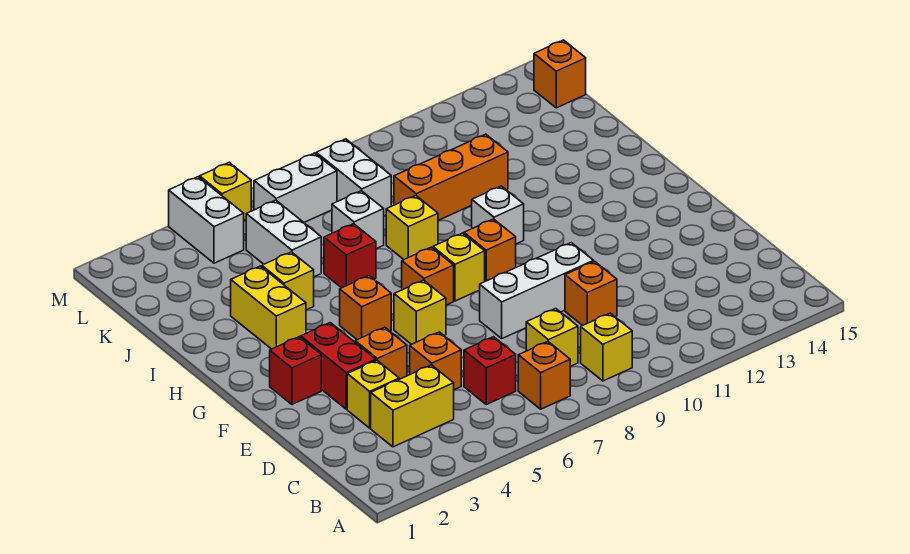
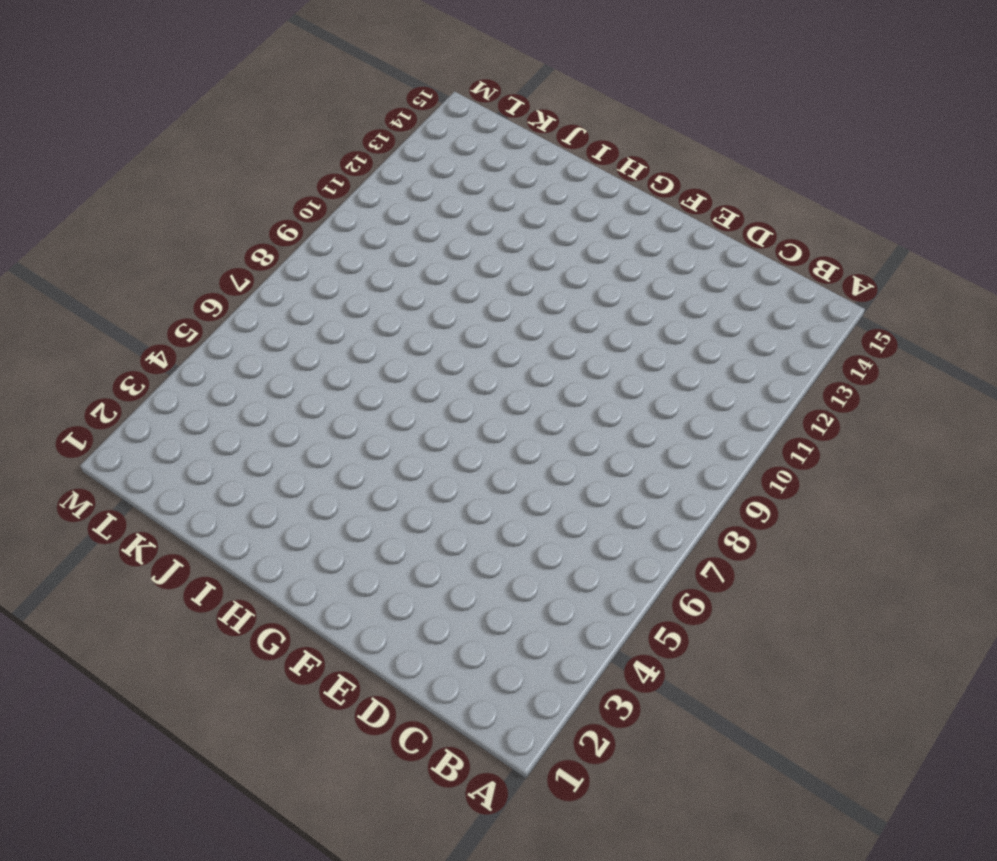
none -> orange brick B7 level 1
none -> yellow brick B9 level 1
none -> yellow brick C3:C4 level 1
none -> red brick C6 level 1

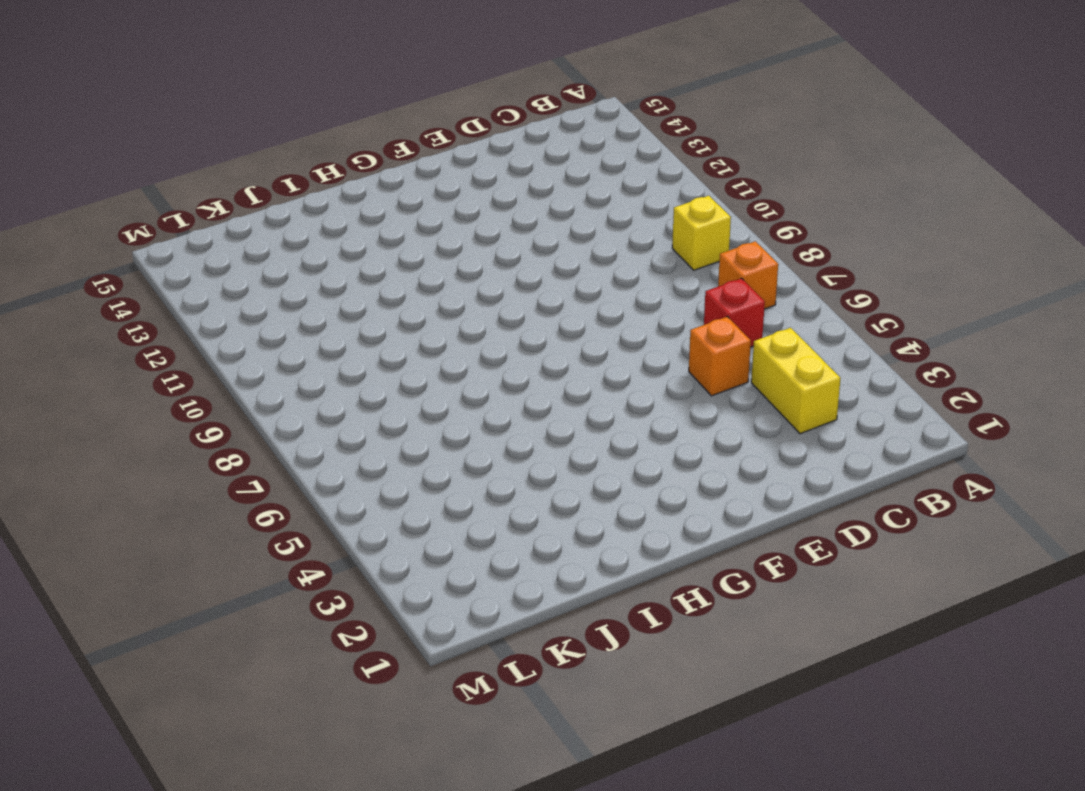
none -> yellow brick C8 level 1
none -> yellow brick D3 level 1
none -> orange brick D10 level 1
none -> red brick E3:F3 level 1

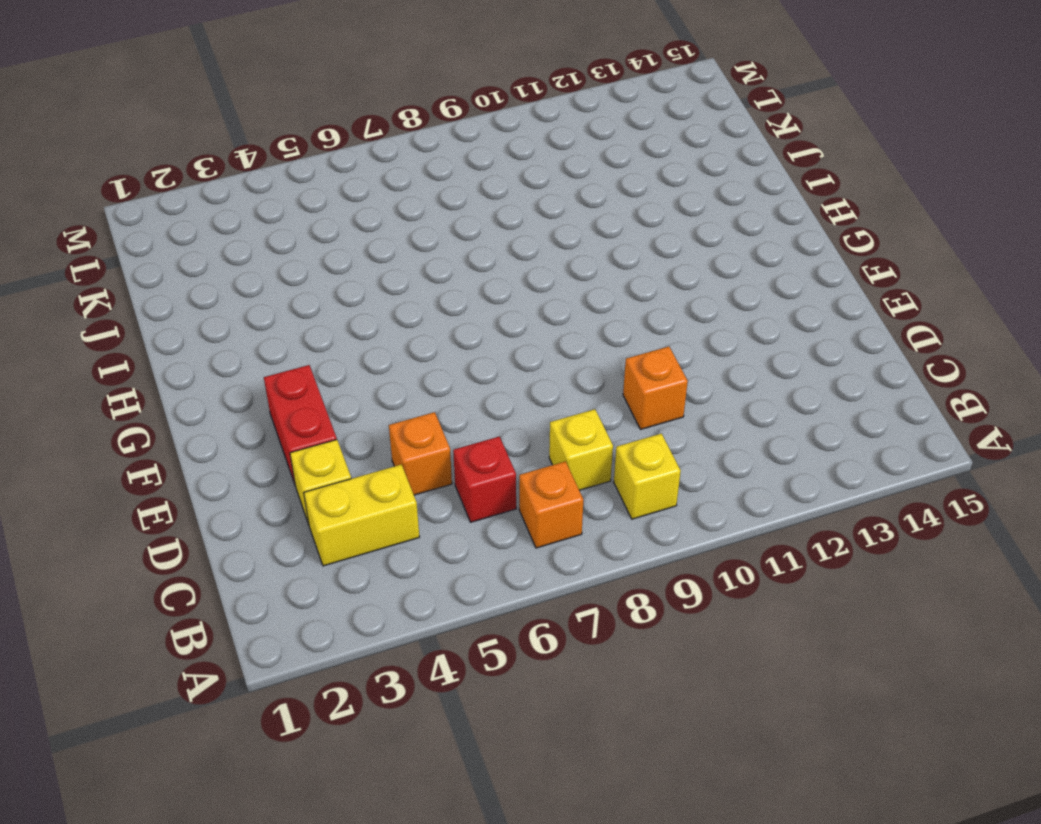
none -> orange brick E4 level 1
none -> white brick E8:E10 level 1
none -> red brick F2 level 1
none -> yellow brick F6 level 1

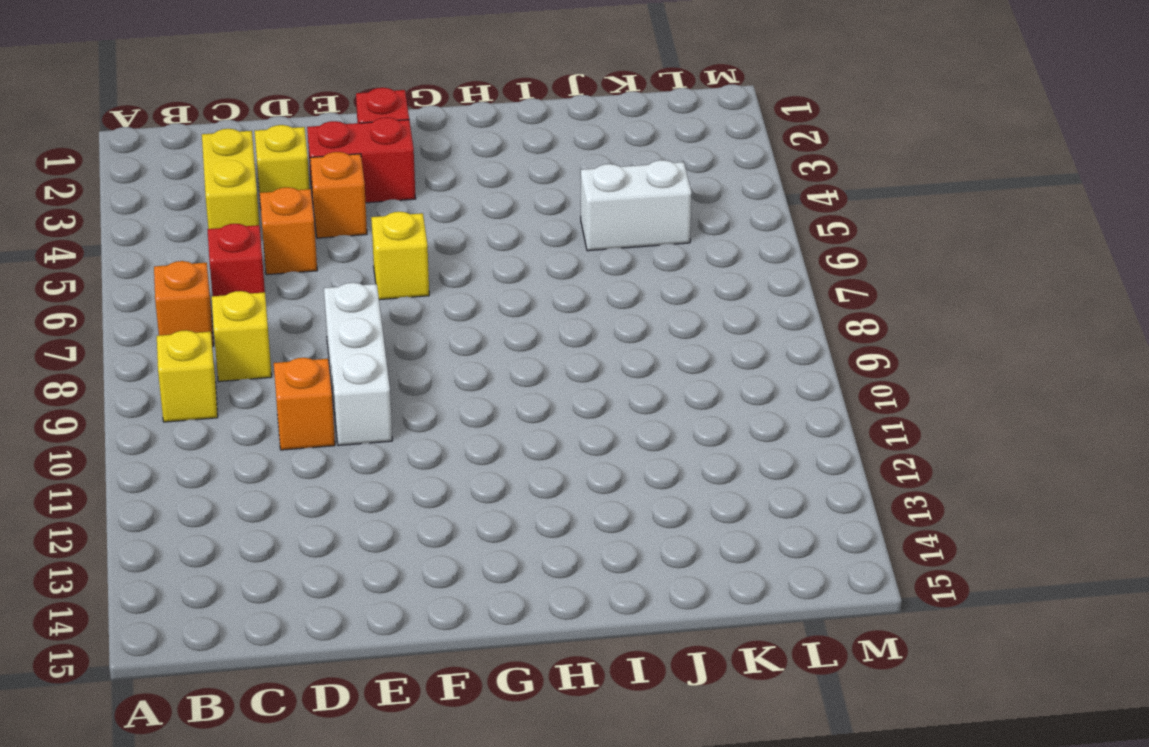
none -> orange brick G5 level 1
none -> orange brick G7 level 1
none -> yellow brick G8 level 1
none -> orange brick G9 level 1

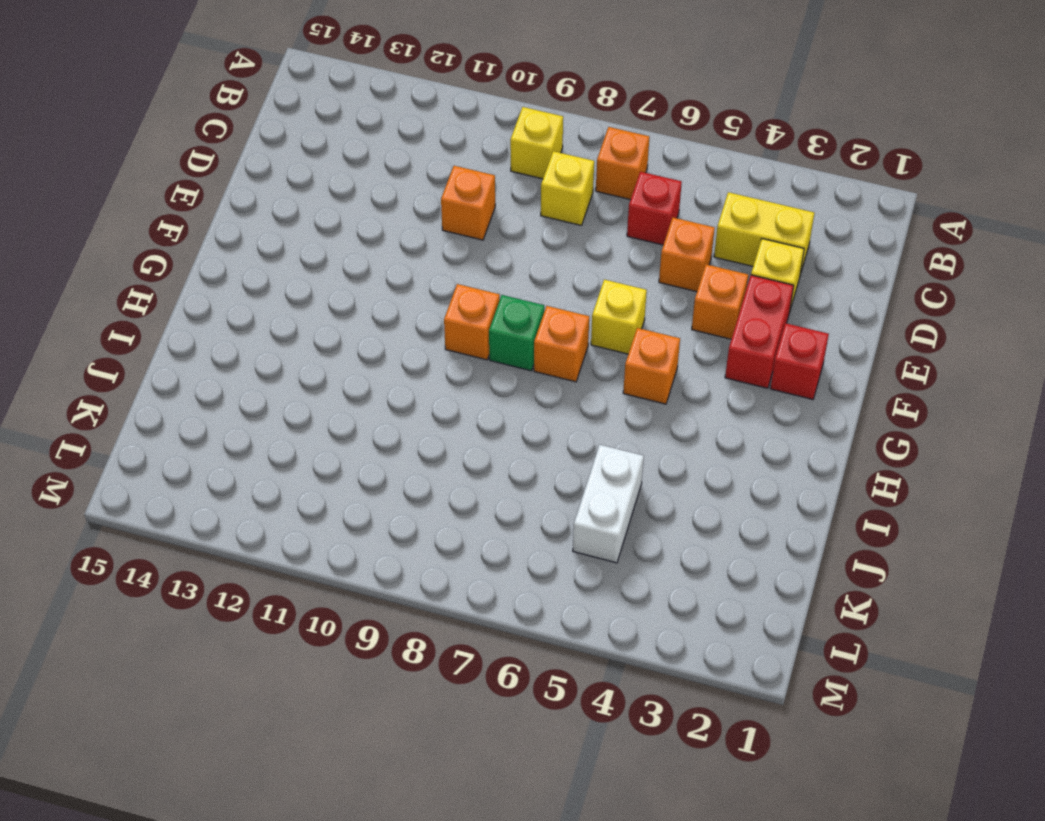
green brick G8 level 1 -> yellow brick G8 level 1
none -> white brick E8:E10 level 1
none -> yellow brick H3:I3 level 1
none -> white brick H10 level 1
none -> yellow brick I4 level 1

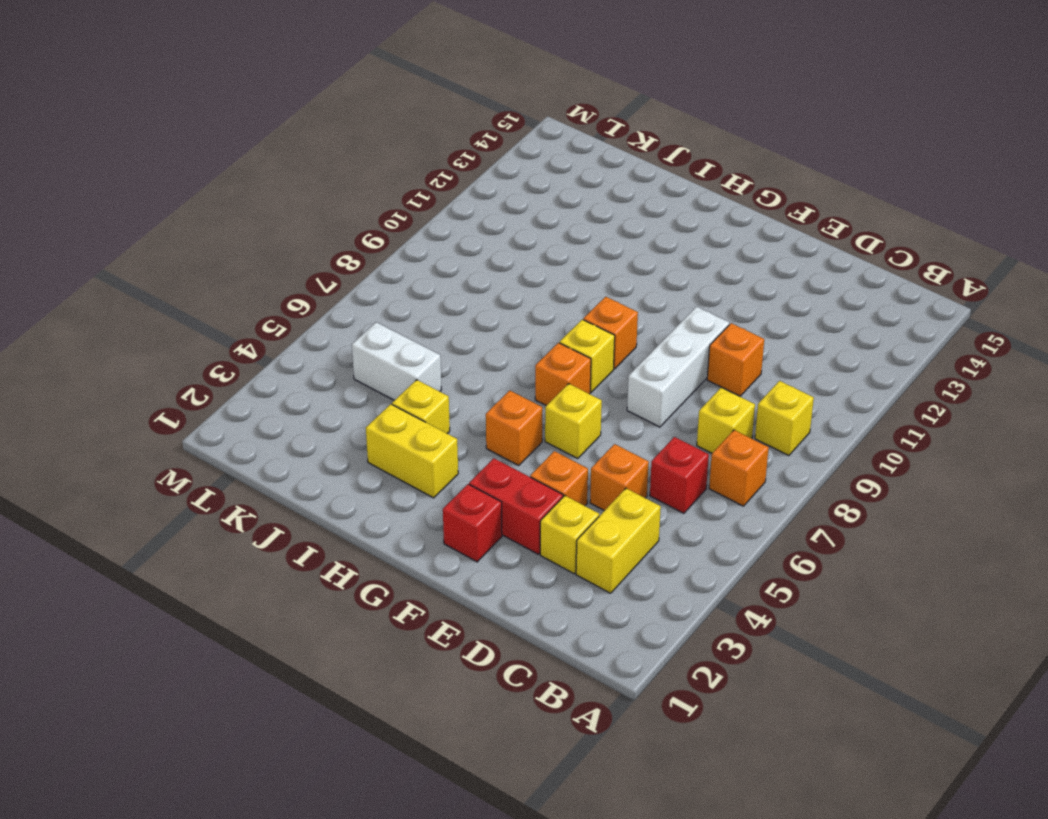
none -> white brick H10 level 1
none -> red brick I6 level 1
none -> yellow brick I8 level 1
none -> white brick J7 level 1

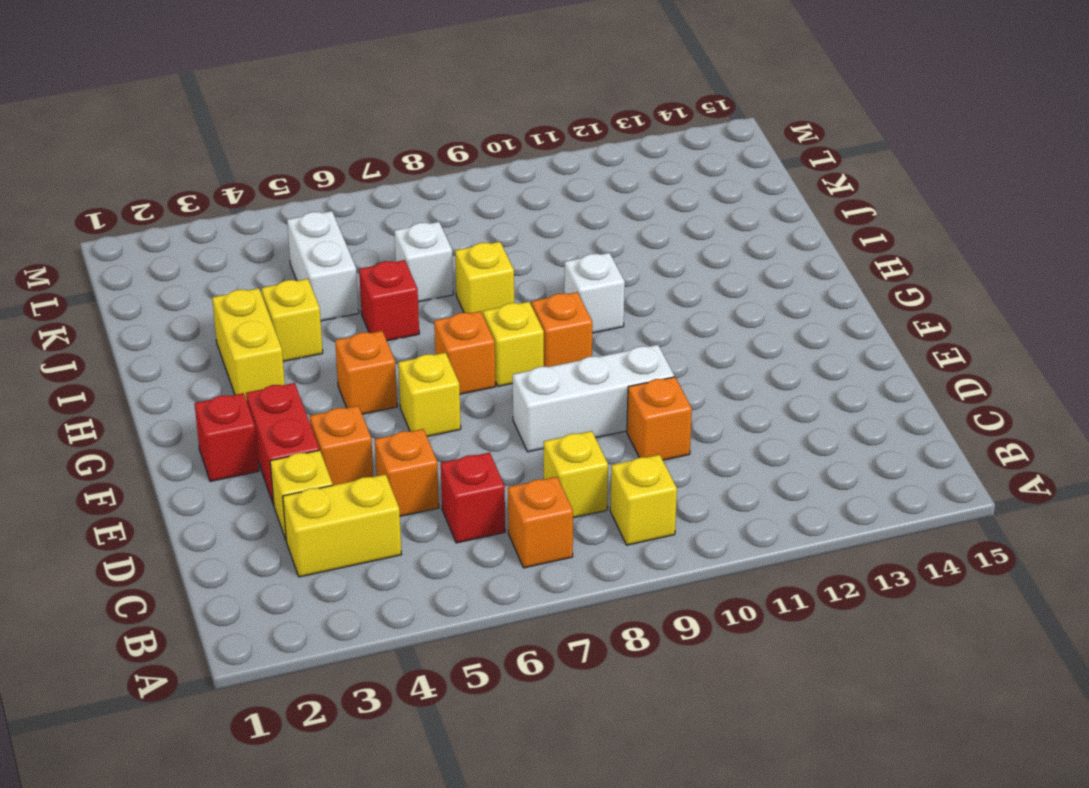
none -> orange brick J9:J11 level 1
none -> white brick K8:L8 level 1
none -> white brick L4:M4 level 1
none -> white brick L6:L7 level 1

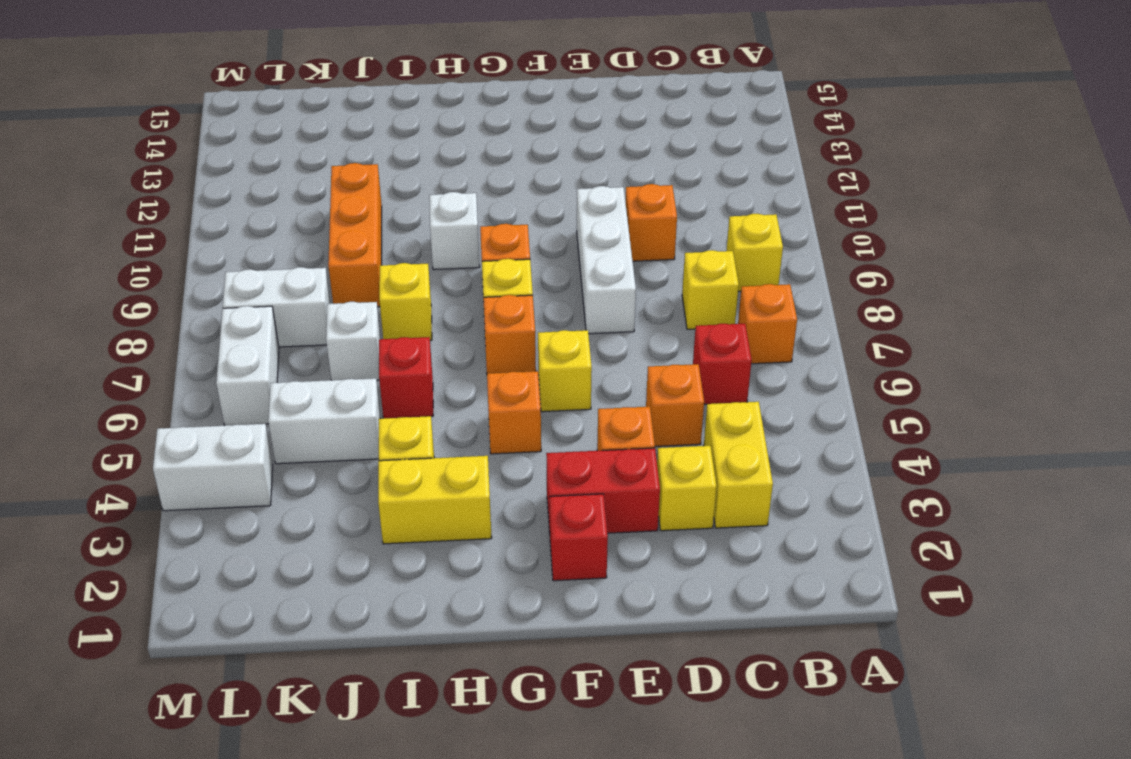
none -> orange brick L15 level 1
none -> yellow brick M5 level 1

